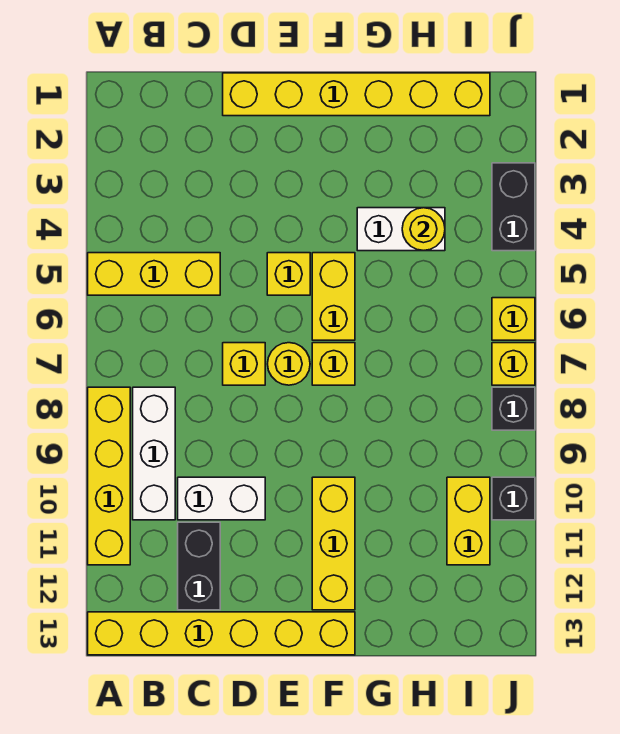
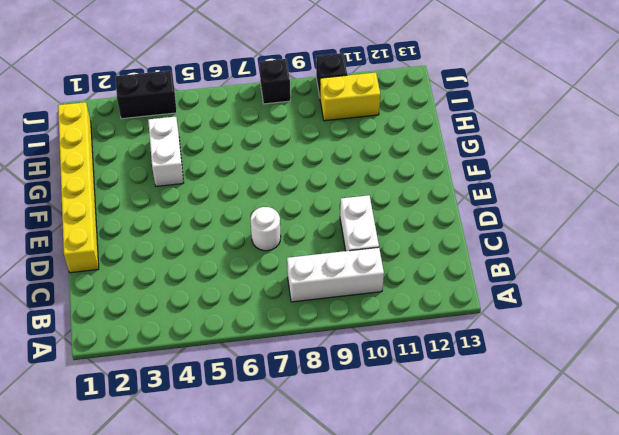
white round brick D7 level 1 -> yellow brick D7 level 1
none -> yellow brick A5:C5 level 1
none -> yellow brick A8:A11 level 1
none -> yellow brick A13:F13 level 1

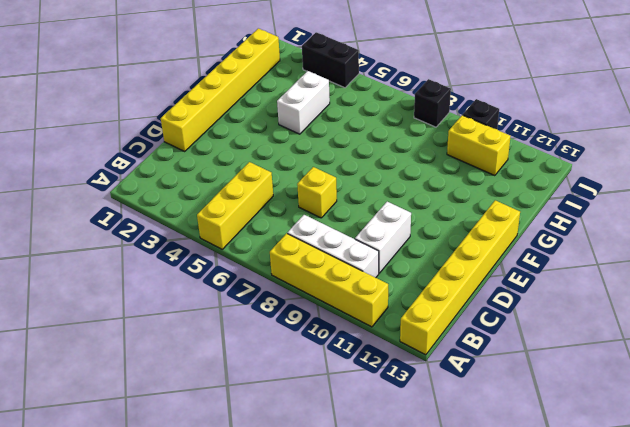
none -> black brick C11:C12 level 1
none -> yellow brick E5 level 1
none -> yellow round brick E7 level 1

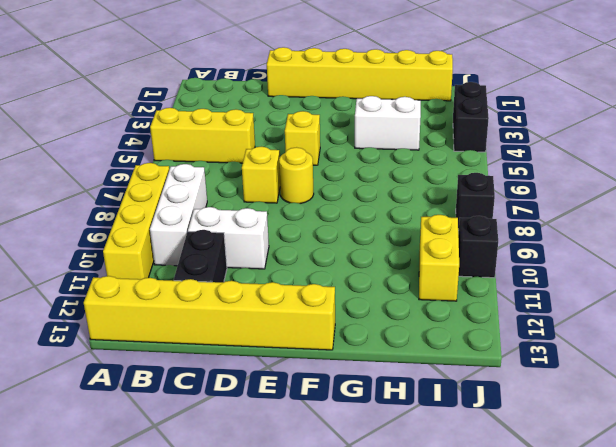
none -> yellow brick F5:F6 level 1
none -> yellow brick F7 level 1
none -> yellow brick F10:F12 level 1

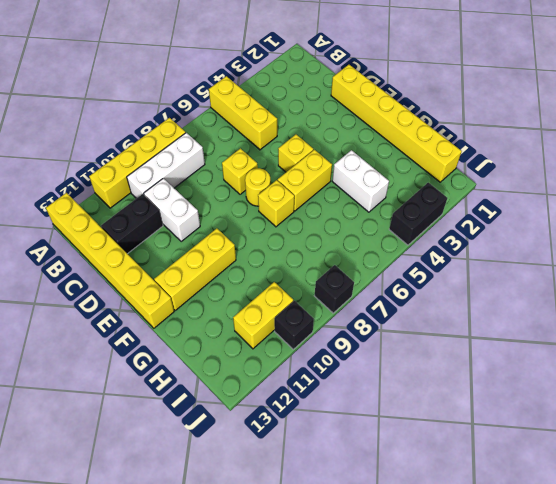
none -> yellow brick J6 level 1
none -> yellow brick J7 level 1
none -> yellow round brick H4 level 2

